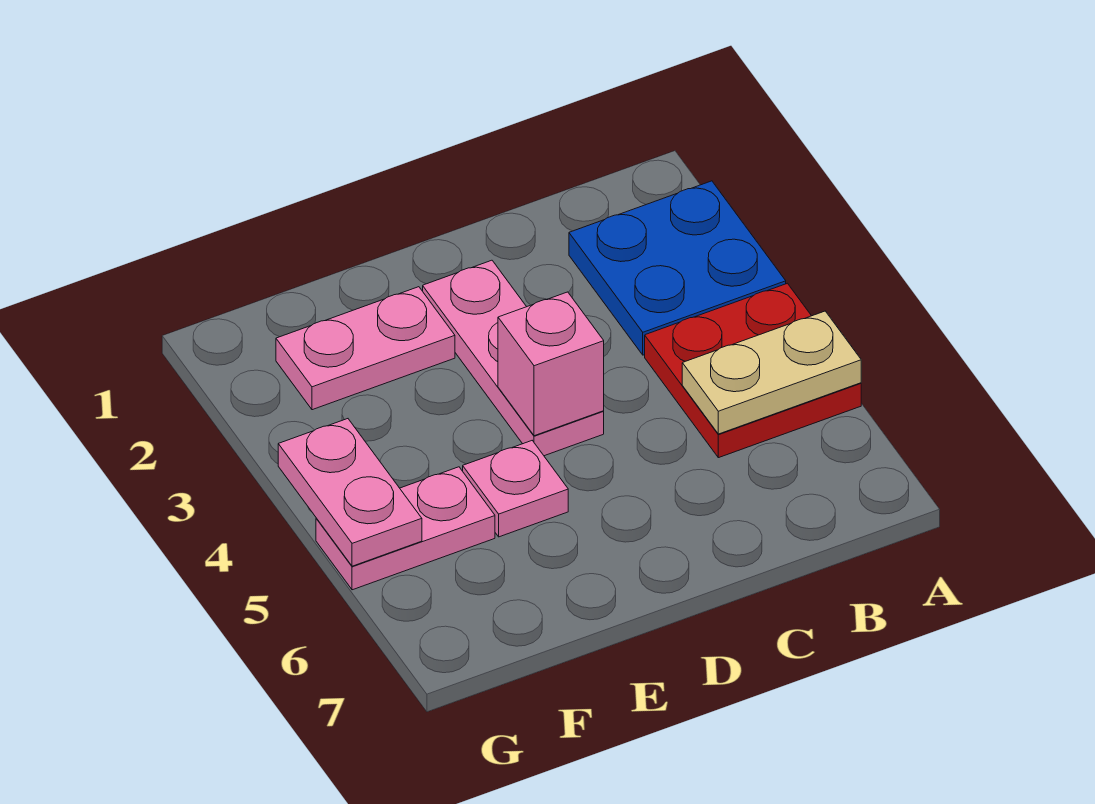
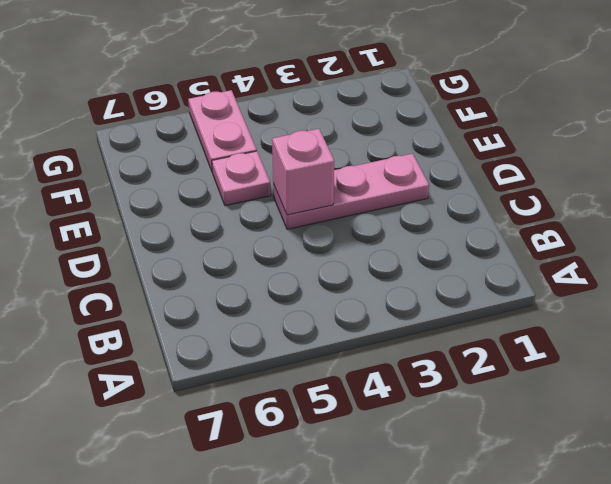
none -> blue plate A2:B3 level 1
none -> red plate A4:B5 level 1

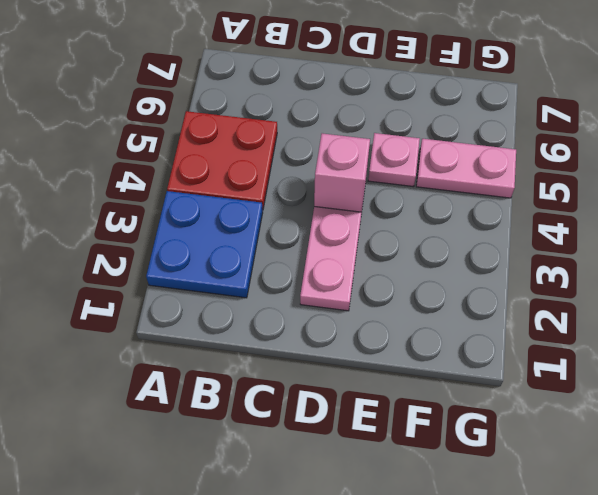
none -> pink plate E2:F2 level 1
none -> tan plate A5:B5 level 2

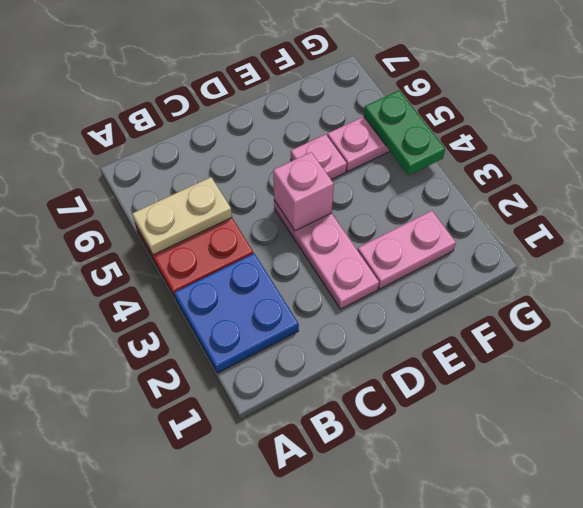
green plate G4:G5 level 2 -> pink plate G4:G5 level 2

